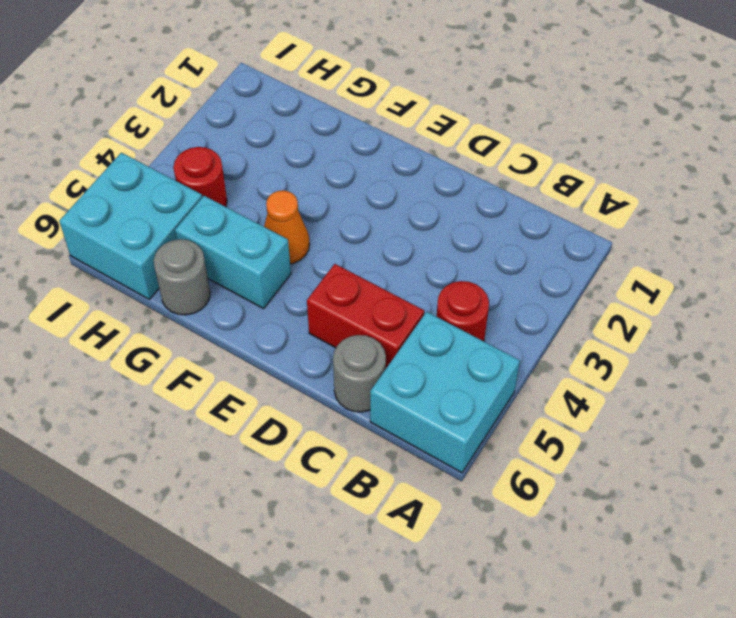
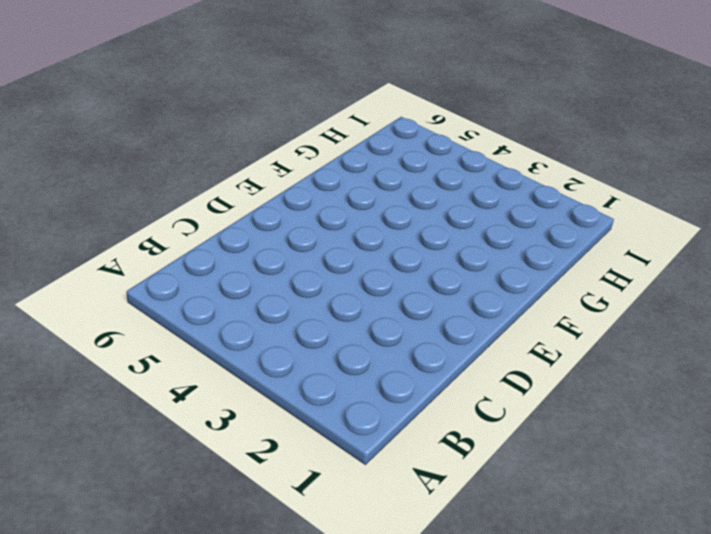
none -> cyan brick A5:B6 level 1
none -> red round brick B4 level 1

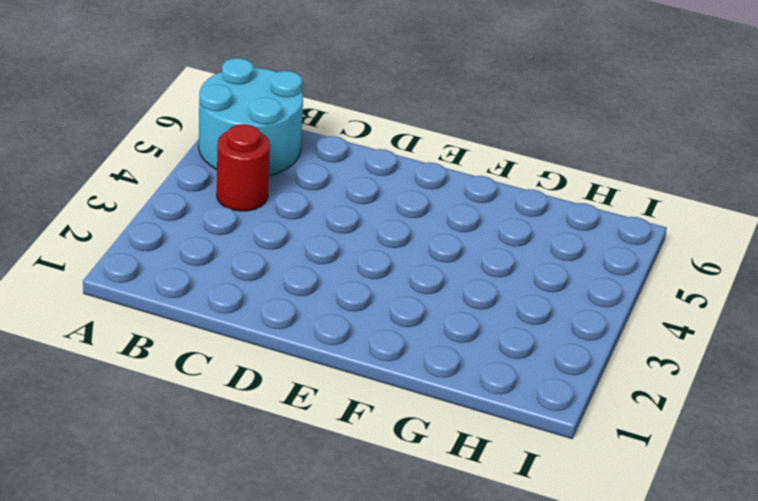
cyan round brick A5:B6 level 1 -> cyan brick A5:B6 level 1
none -> red brick C5:D5 level 1
none -> grey round brick C6 level 1

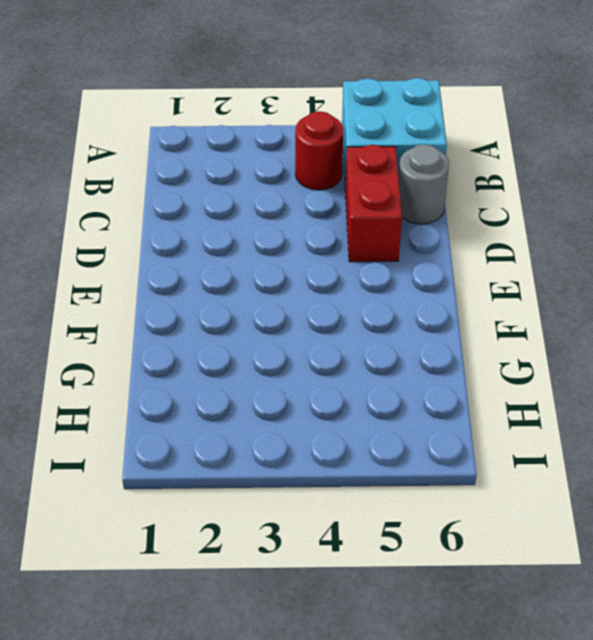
none -> orange cone F4 level 1
none -> cyan brick F5:G5 level 1

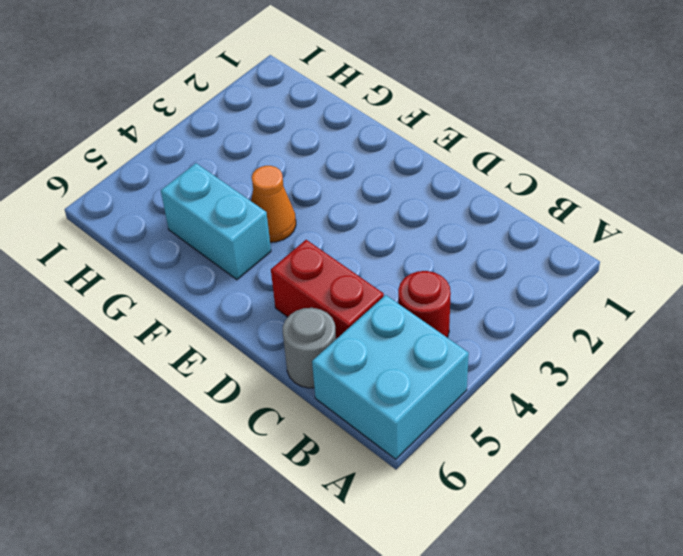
none -> grey round brick G6 level 1
none -> red round brick H4 level 1

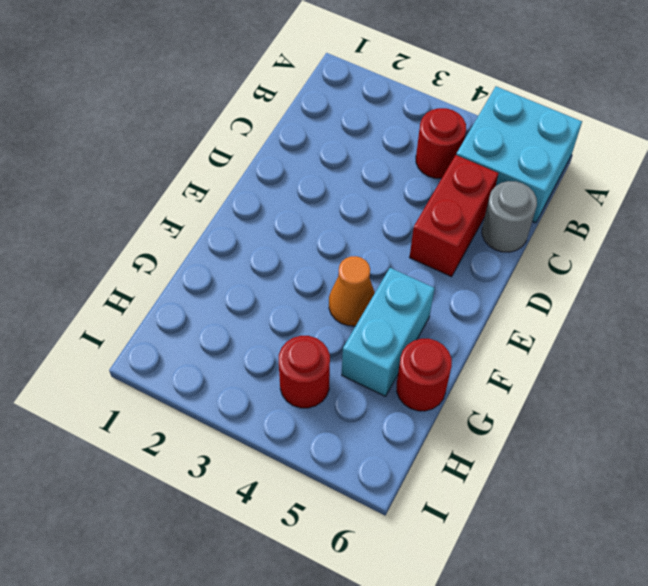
red round brick G6 level 1 -> grey round brick G6 level 1
none -> cyan brick H5:I6 level 1

